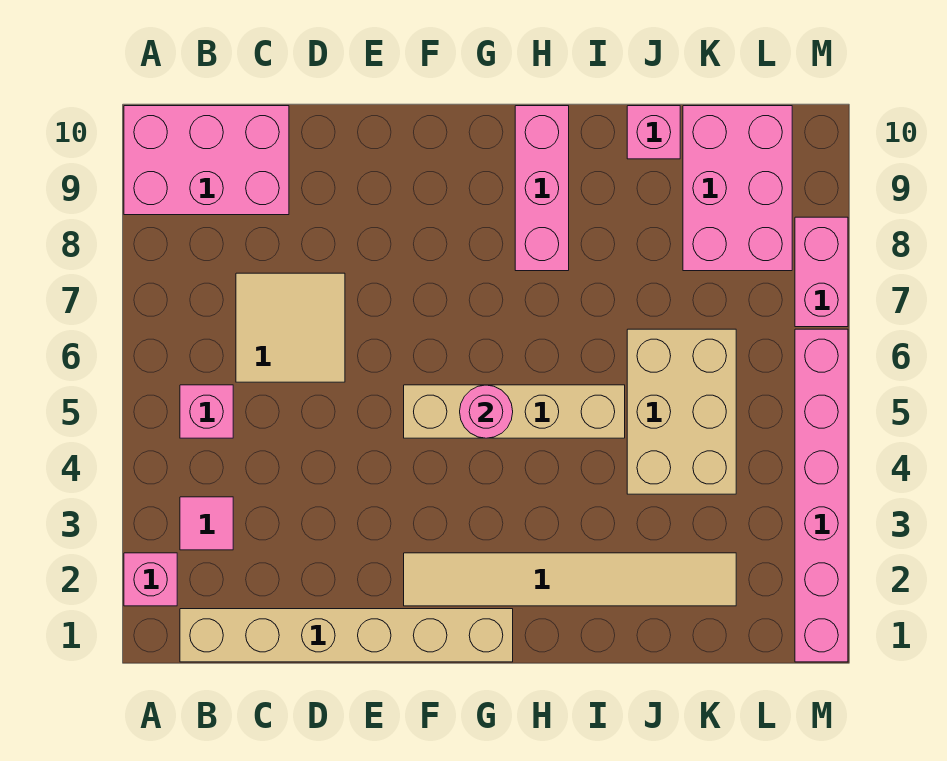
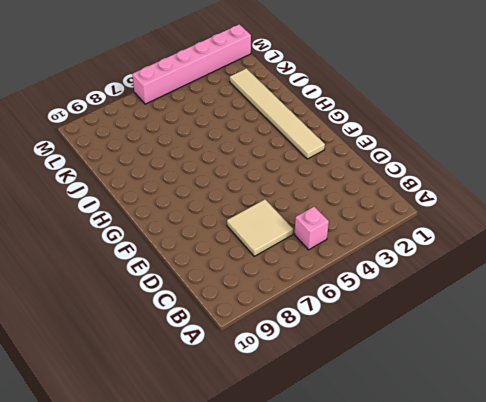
none -> pink brick A2 level 1
none -> pink brick A9:C10 level 1
none -> tan brick B1:G1 level 1

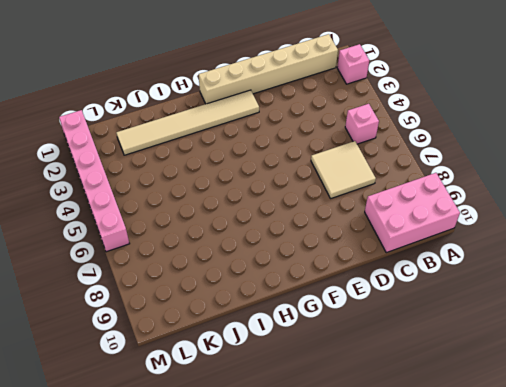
none -> pink tile B3 level 1
none -> tan brick F5:I5 level 1
none -> pink brick H8:H10 level 1

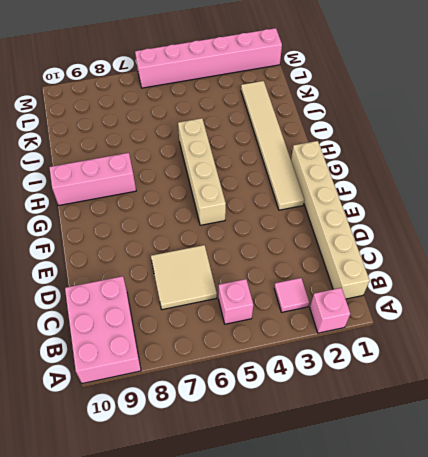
none -> tan brick J4:K6 level 1
none -> pink brick J10 level 1
none -> pink brick K8:L10 level 1

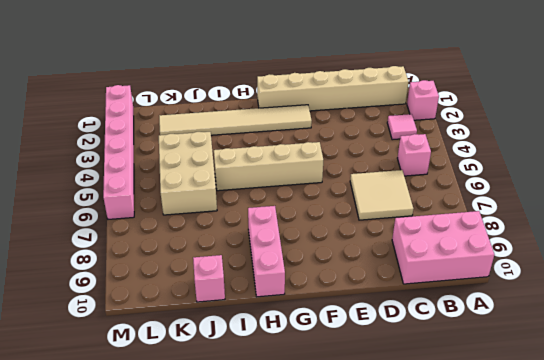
none -> pink brick K8:L10 level 1
none -> pink brick M7:M8 level 1
none -> pink round brick G5 level 2

